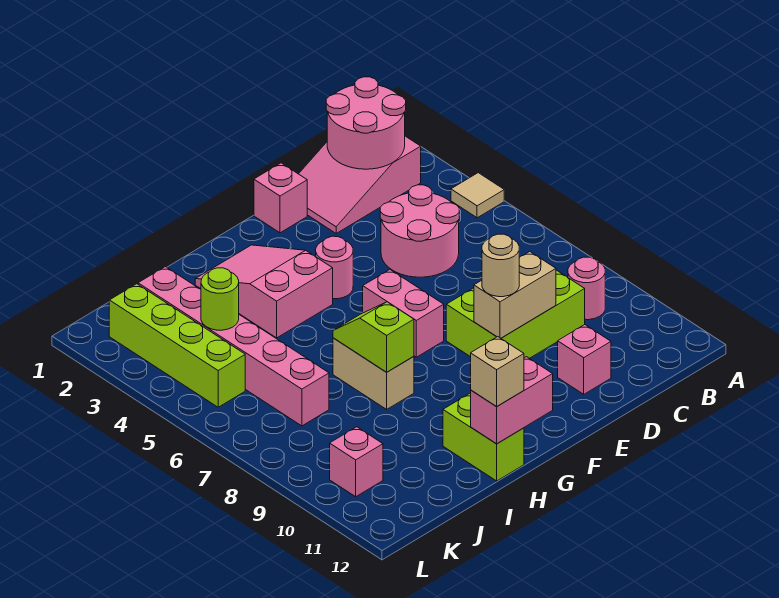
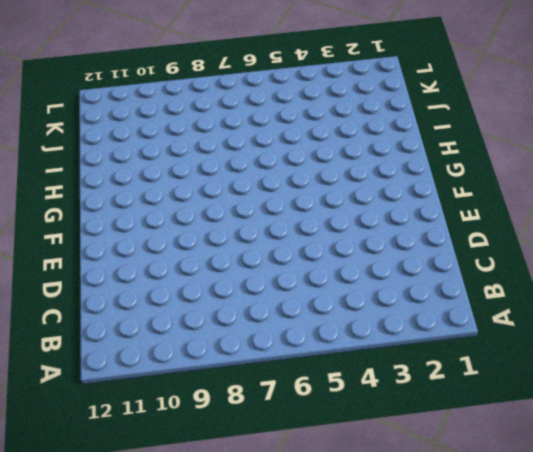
none -> tan tile A4 level 1
none -> pink slope B1:D2 level 1 top B
none -> pink round brick B9 level 1

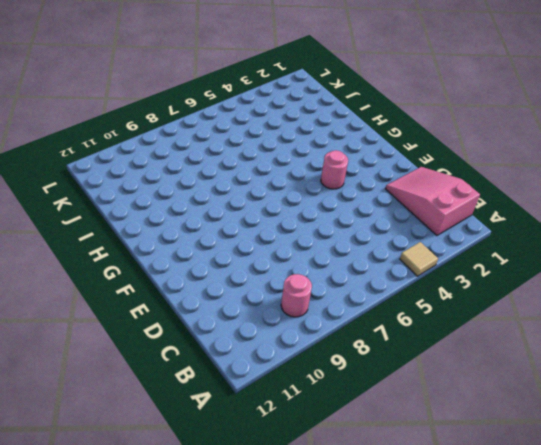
none -> pink round brick C4:D5 level 1
none -> lime brick C8:E9 level 1
none -> pink brick D11 level 1

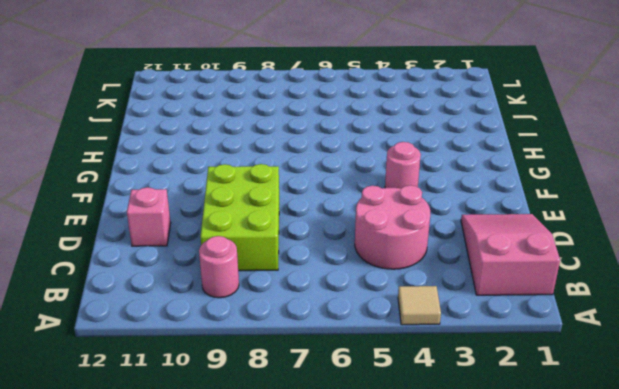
none -> pink brick E1 level 1
none -> pink brick F6:F7 level 1
none -> pink slope G2:H4 level 1 top 4

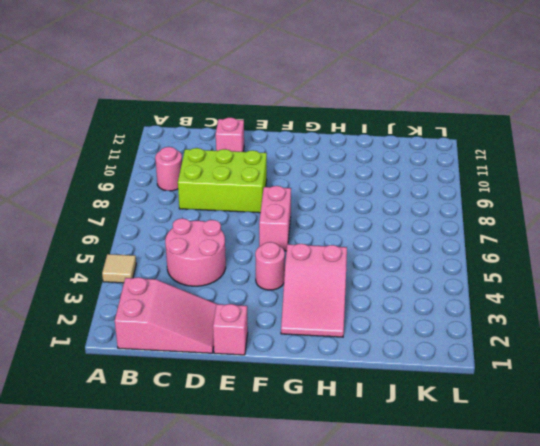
none -> tan brick H7:H8 level 1
none -> lime brick H11:H12 level 1
none -> pink brick J2:J7 level 1

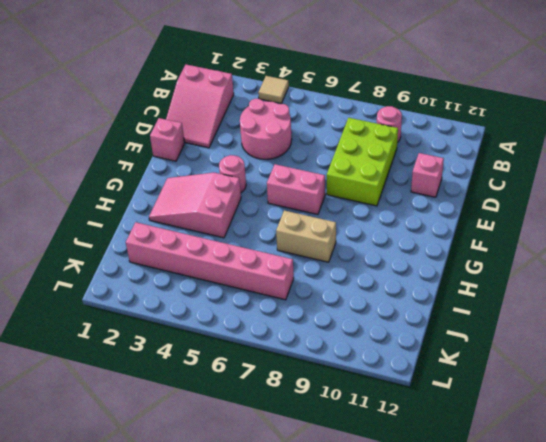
none -> lime brick H11:H12 level 1
none -> lime brick K2:K5 level 1
none -> pink brick K10 level 1

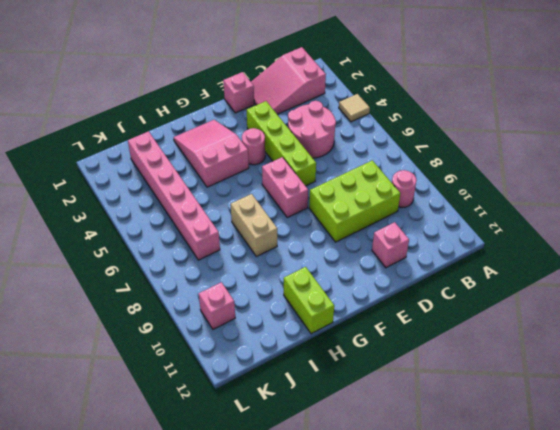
lime brick E3:E6 level 1 -> lime brick K2:K5 level 1
none -> pink round brick B1:C2 level 2
none -> tan brick D9:E9 level 2
none -> pink brick G12:H12 level 2

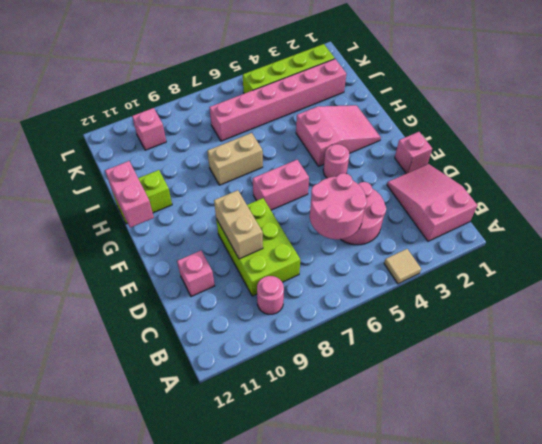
pink round brick C5:D6 level 2 -> pink round brick B1:C2 level 2
none -> lime slope H7:H8 level 2 top 8
none -> lime round brick J4 level 2
none -> tan round brick E9 level 3

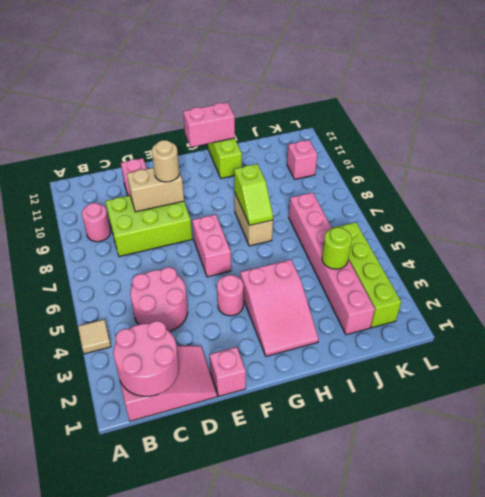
none -> tan brick H12 level 3

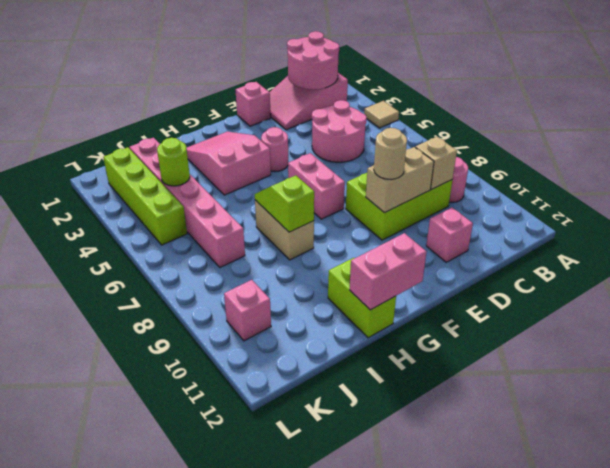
tan brick C9 level 2 -> tan brick H12 level 3

